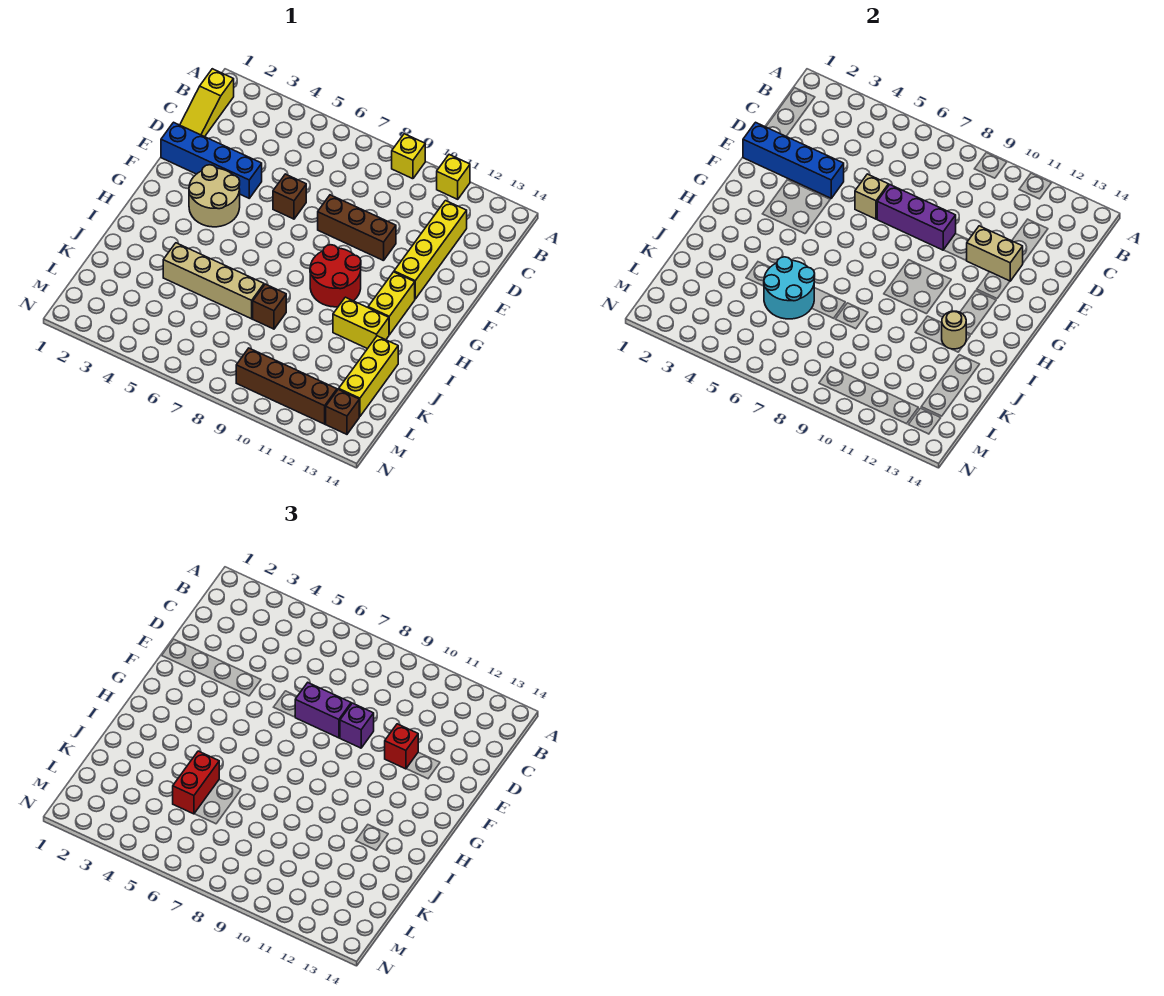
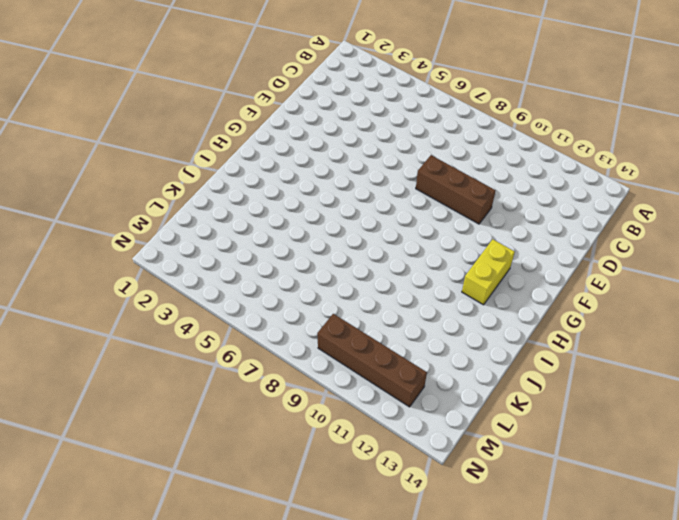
none -> yellow brick A9 level 1
none -> yellow brick A11 level 1
none -> yellow slope B1:D1 level 1 top B

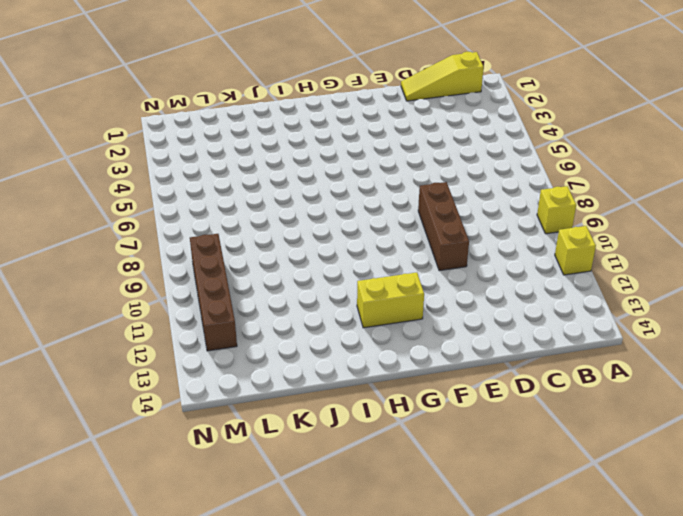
none -> yellow brick C12:F12 level 1
none -> blue brick E1:E4 level 1
none -> brown brick E6 level 1

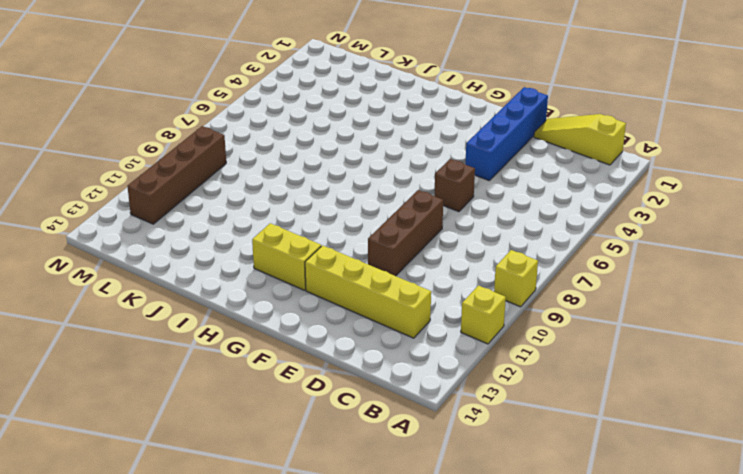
none -> tan round brick F3:G4 level 1
none -> red round brick G9:H10 level 1
none -> yellow brick I11:I12 level 1

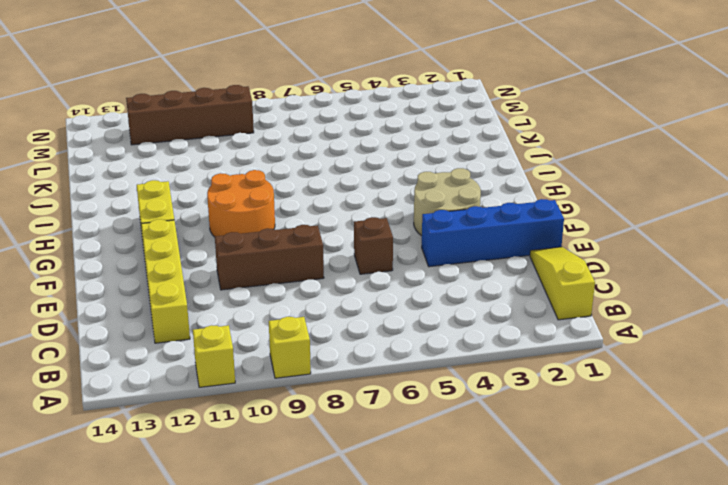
orange round brick G9:H10 level 1 -> red round brick G9:H10 level 1
none -> yellow brick I11:I12 level 1
none -> tan brick J4:J7 level 1
none -> brown brick J8 level 1

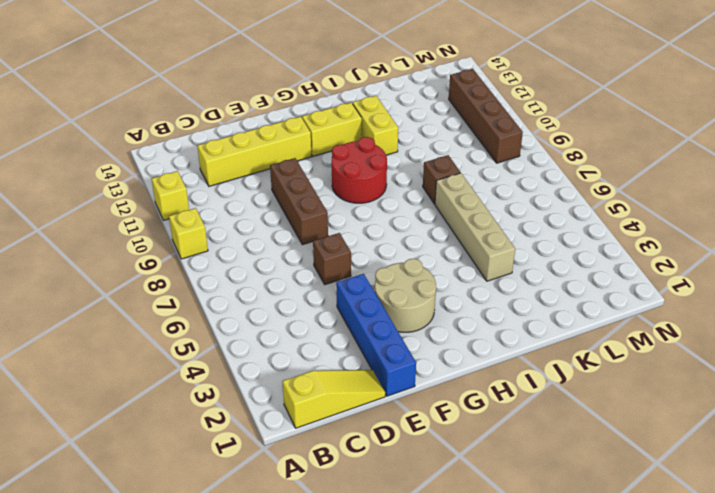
none -> yellow brick J13:L13 level 1
none -> brown brick M13 level 1
none -> blue brick E1:E4 level 2

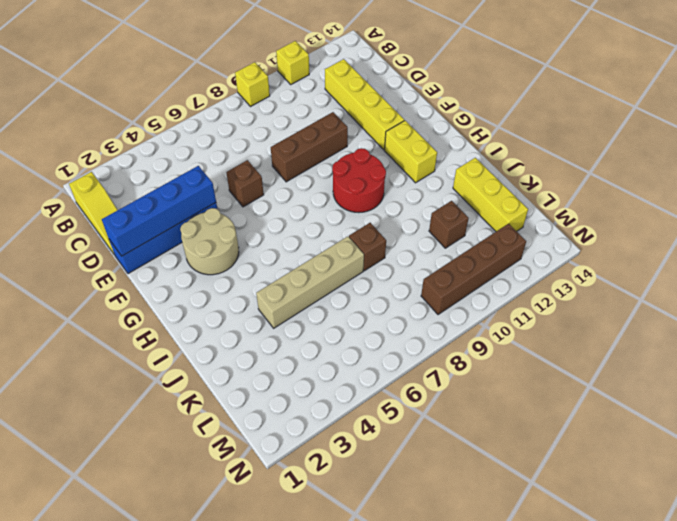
brown brick K11 level 1 -> brown brick M13 level 1
none -> yellow brick I11:I12 level 1
none -> tan brick E6 level 2
none -> purple brick E7:E9 level 2

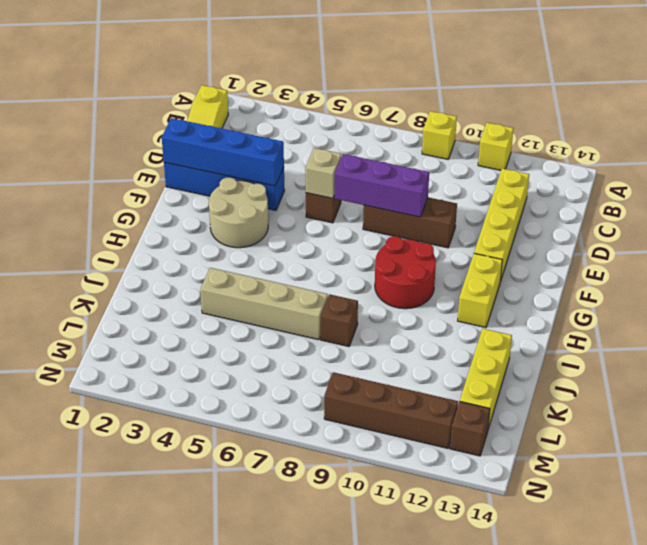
none -> yellow brick I11:I12 level 1
none -> tan brick E11:E12 level 2
none -> tan round brick I12 level 2

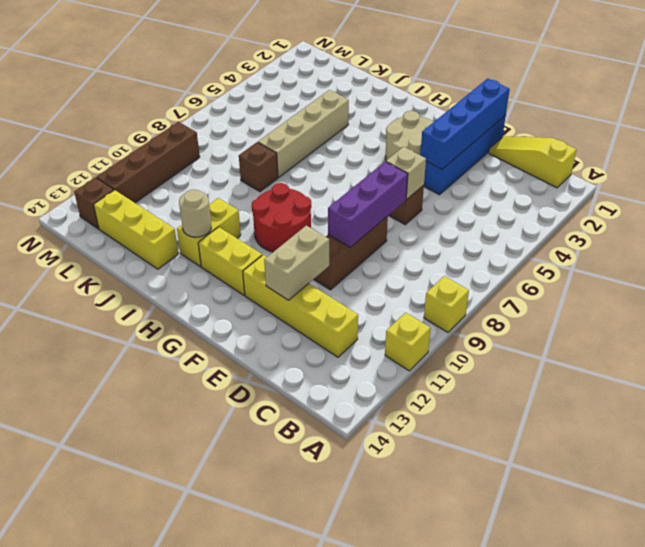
none -> cyan round brick J5:K6 level 2
none -> purple brick E7:E8 level 3
none -> purple brick E9 level 3

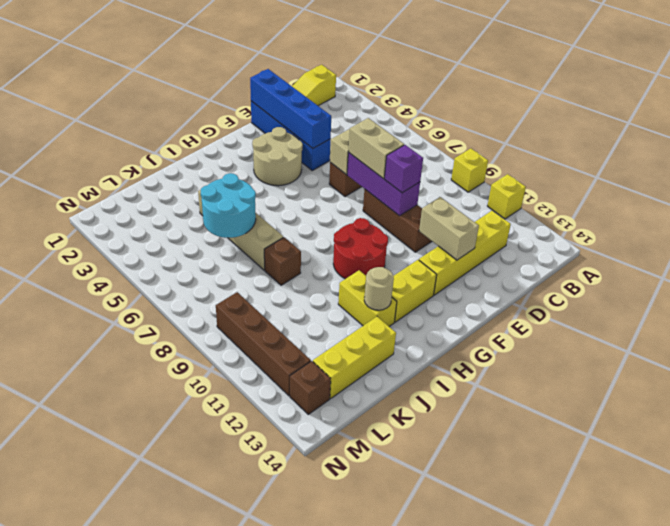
tan brick E7:E8 level 3 -> purple brick E7:E8 level 3
none -> red brick E11 level 3
none -> red brick J5:K5 level 3

